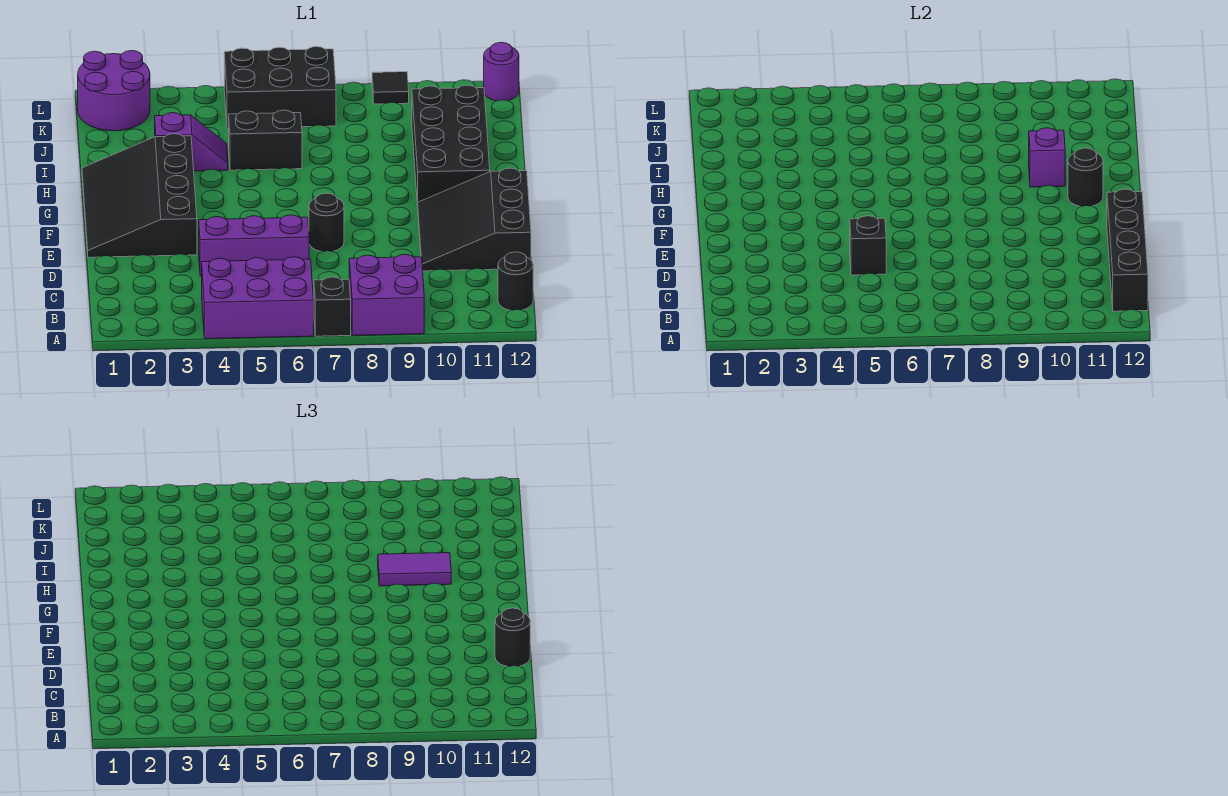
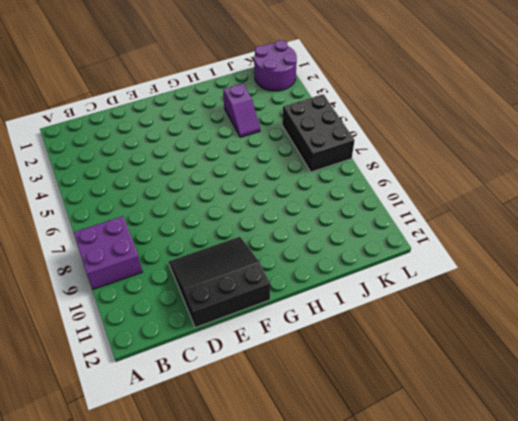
none -> purple brick A4:B6 level 1
none -> black brick A7 level 1
none -> black round brick B12 level 1

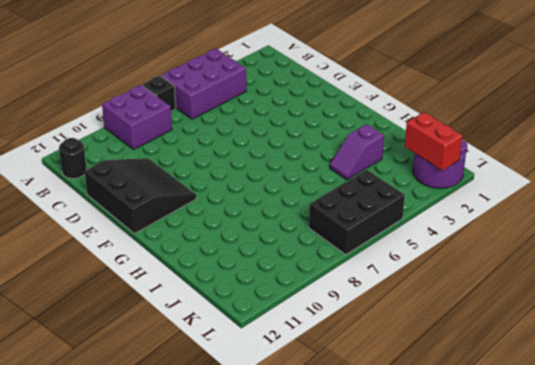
red brick K2:L2 level 2 -> none
none -> purple brick D4:D6 level 1
none -> black slope E1:H3 level 1 top 3
none -> black round brick E7 level 1

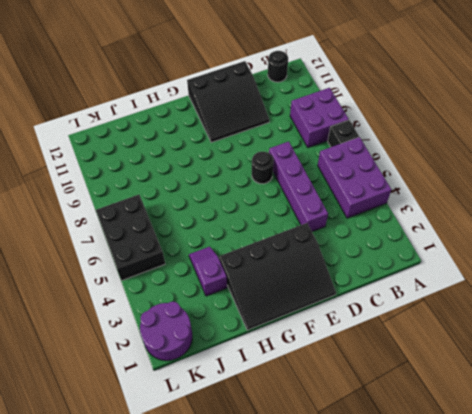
purple brick D4:D7 level 1 -> purple brick D4:D6 level 1
none -> black brick G10:J11 level 1
none -> black brick I5:I6 level 1
none -> black tile L9 level 1

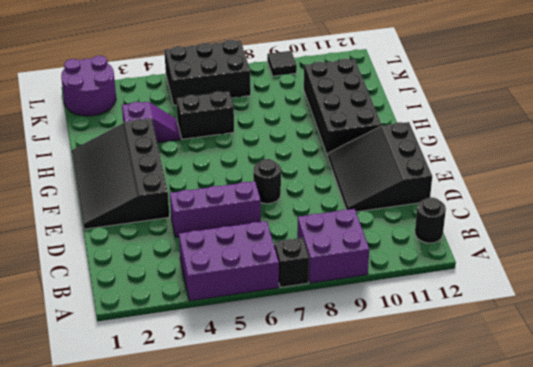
none -> purple round brick L12 level 1
none -> black brick B12:E12 level 2
none -> black brick D5 level 2

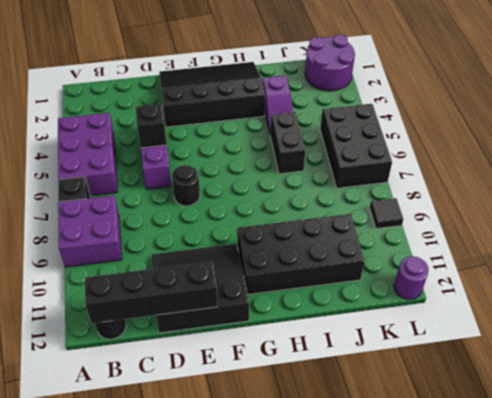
none -> black round brick G11 level 2
none -> purple brick H10 level 2
none -> black round brick D12 level 3

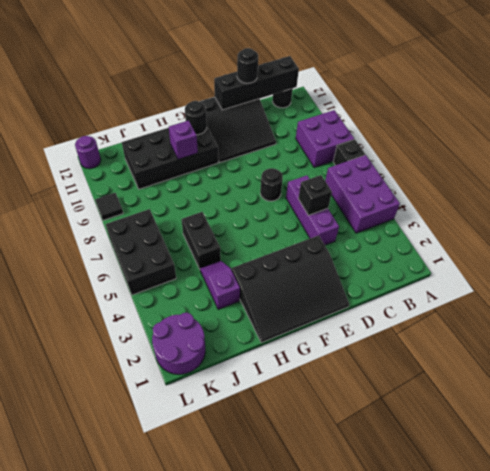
none -> purple tile H9:H10 level 3

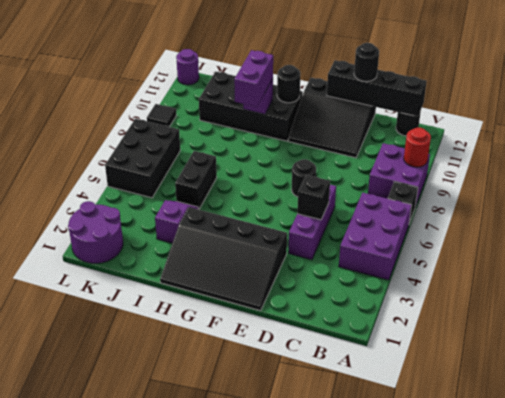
red round brick A9 level 2 -> none
purple brick H9:H10 level 3 -> purple tile H9:H10 level 3

